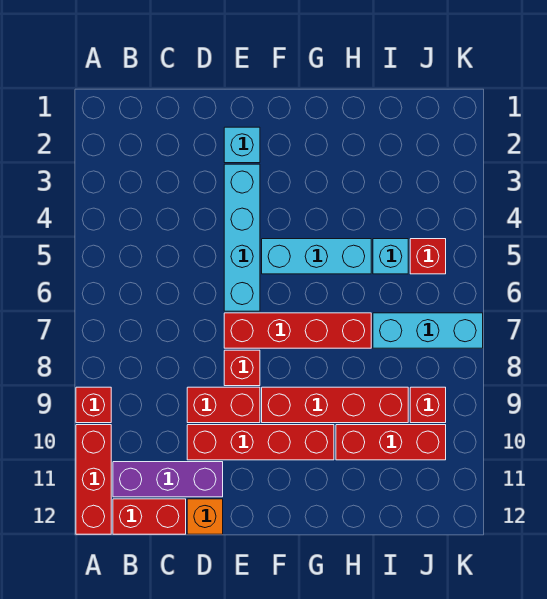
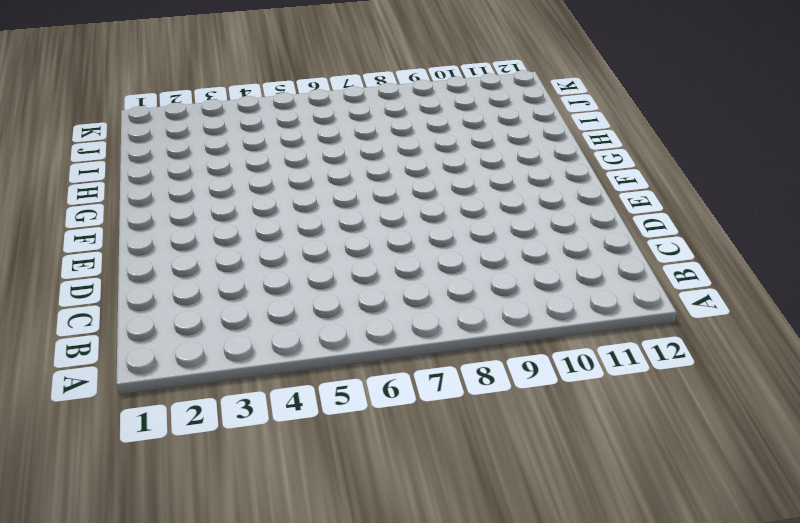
none -> red brick A9 level 1
none -> red brick A10:A12 level 1
none -> purple brick B11:D11 level 1

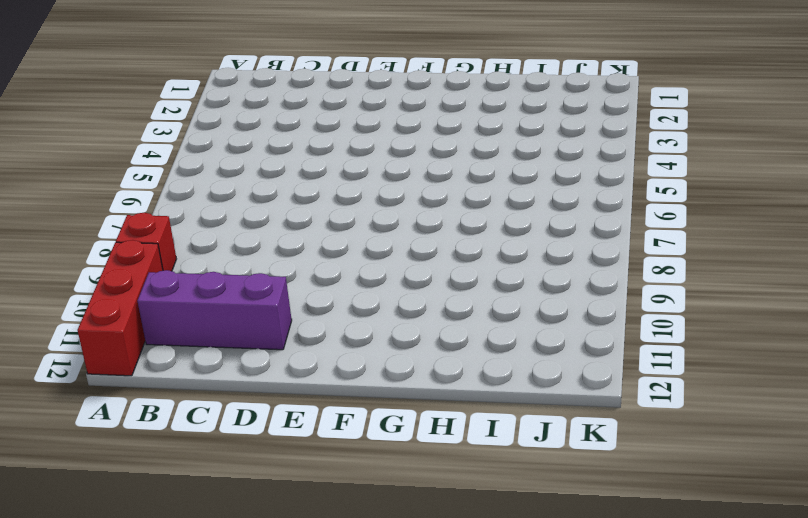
none -> red brick B12:C12 level 1
none -> red brick D9:E9 level 1
none -> red brick D10:G10 level 1

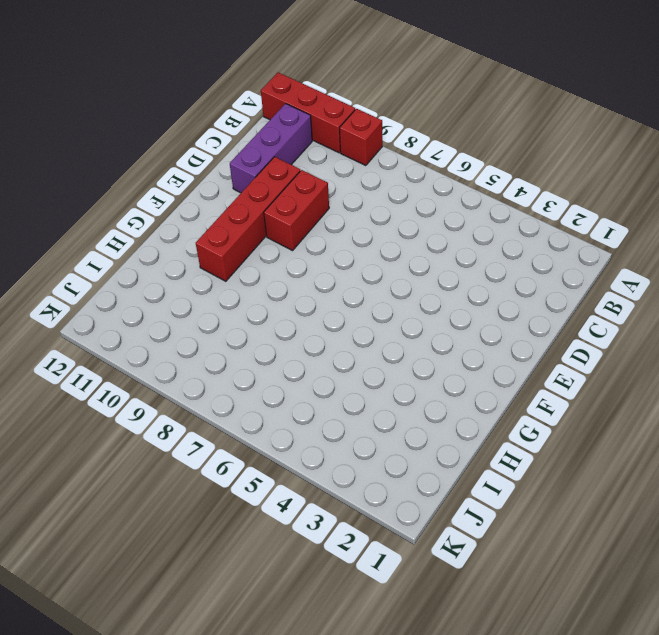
none -> red brick B12:C12 level 1
none -> orange brick D12 level 1
none -> cyan brick E2 level 1

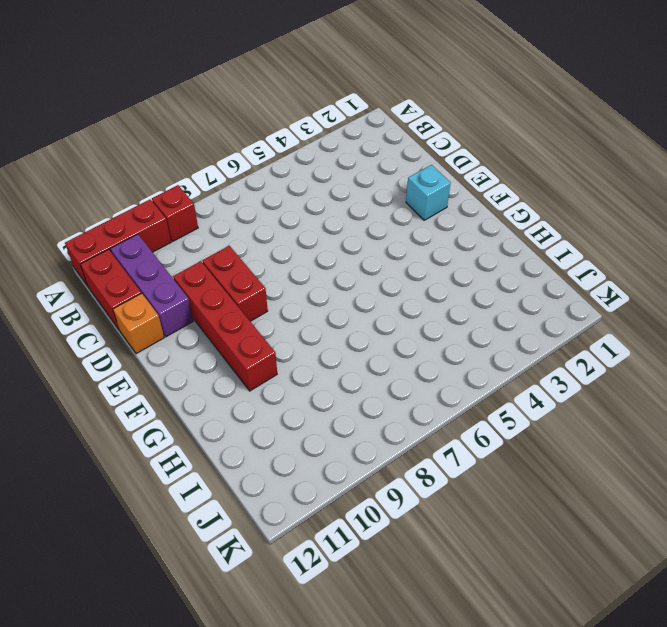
none -> cyan brick E3:E6 level 1
none -> red brick E7:H7 level 1
none -> red brick E8 level 1

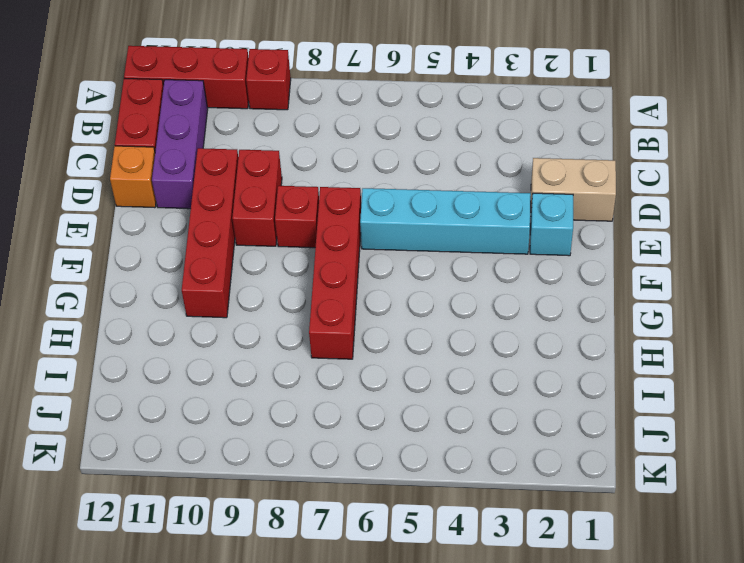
tan brick D1:D2 level 1 -> none
none -> cyan brick F5:H5 level 1
none -> red brick F9:I9 level 1
none -> red brick H10:J10 level 1

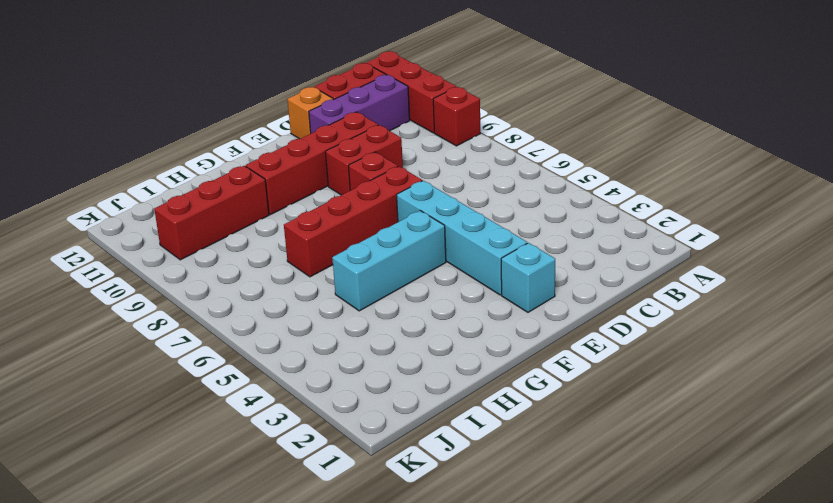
none -> red brick F9:I9 level 1
none -> cyan brick I5 level 1
none -> cyan brick I7:K7 level 1

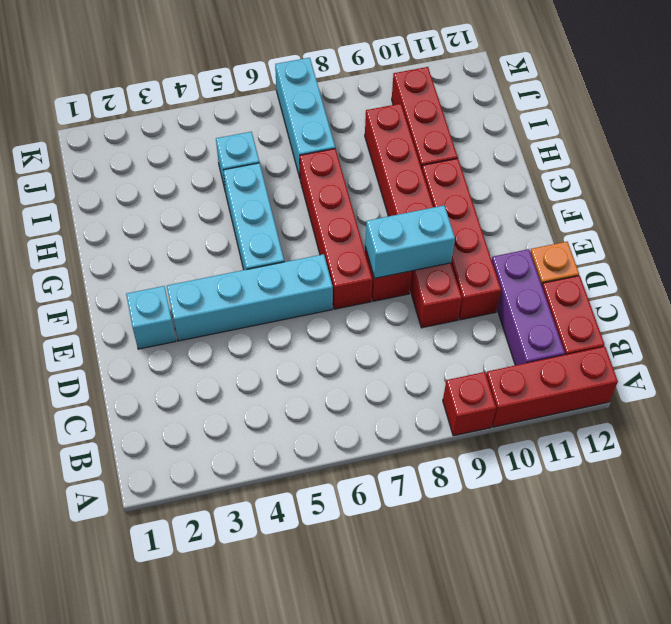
cyan brick E8:E9 level 2 -> none
none -> red brick J5 level 1
none -> red brick J9 level 1

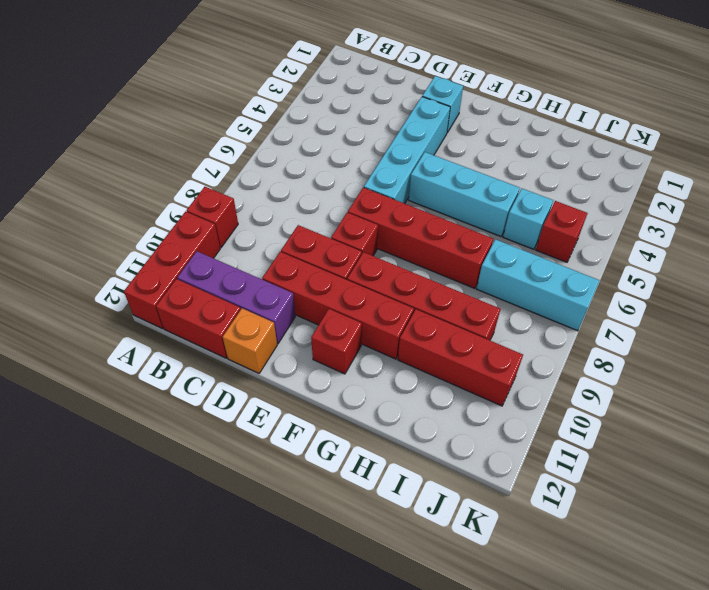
red brick F11 level 1 -> red brick J9 level 1

